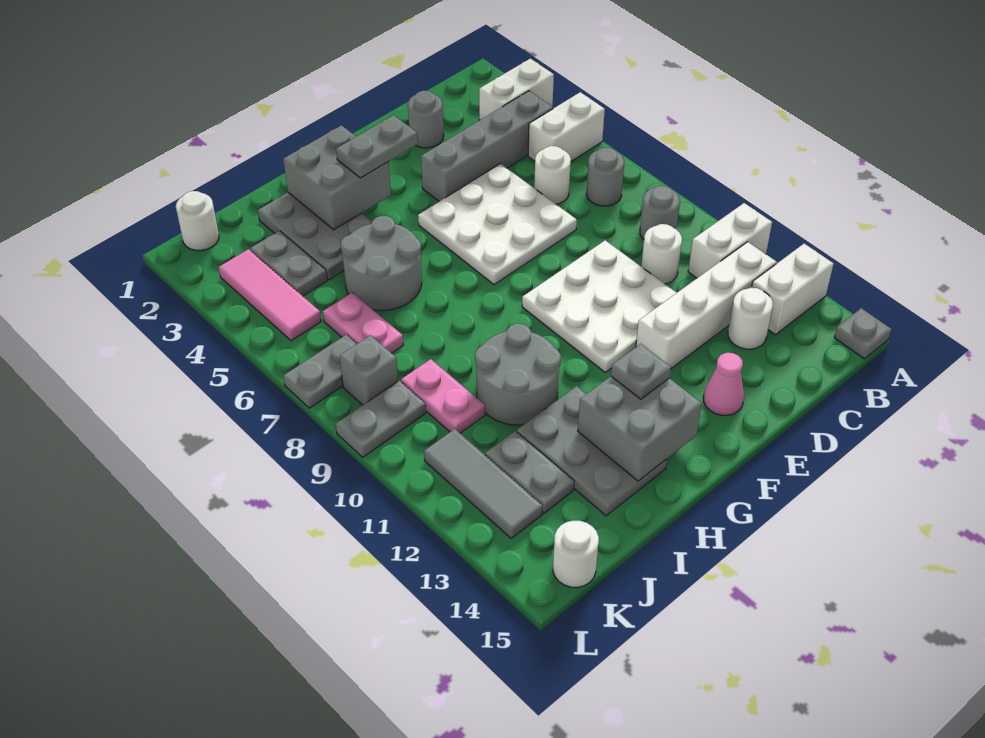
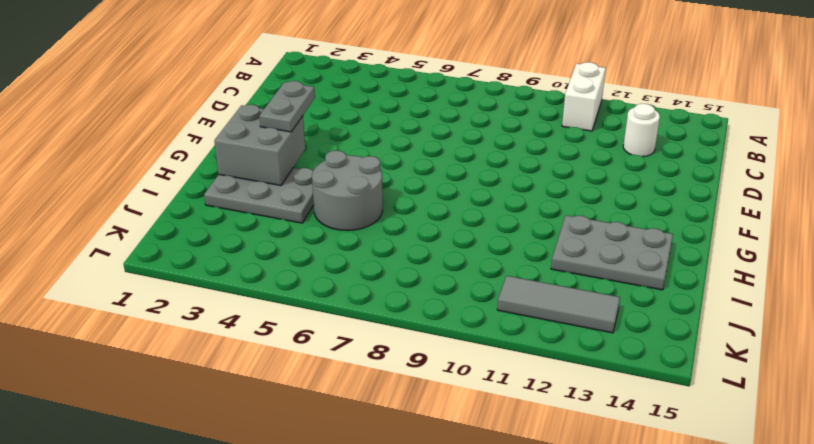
none -> white brick A3:B3 level 1
none -> white brick A5:B5 level 1
none -> white brick A13:B13 level 1
none -> grey plate A15 level 1

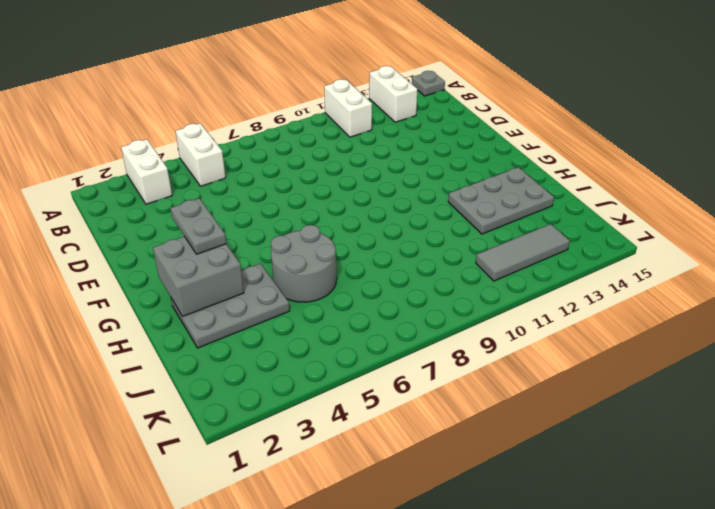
none -> grey brick B4:E4 level 1
none -> grey round brick B7 level 1
none -> grey round brick B9 level 1
none -> white brick B12:E12 level 1

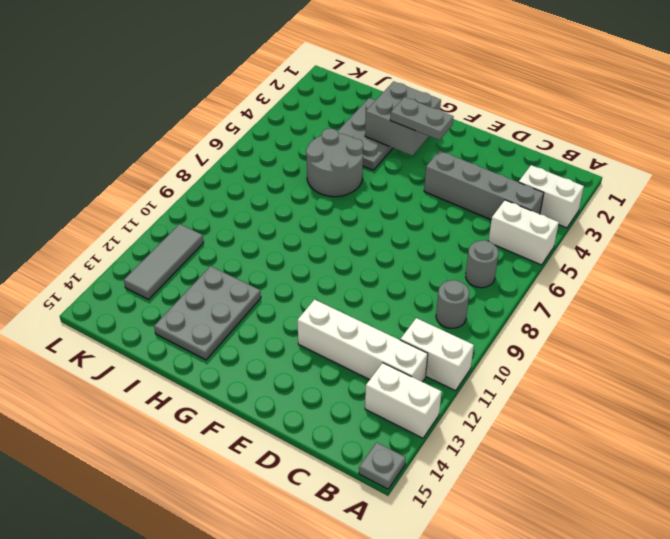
none -> white round brick C6 level 1
none -> white round brick C10 level 1
none -> white round brick C13 level 1
none -> grey round brick D2 level 1

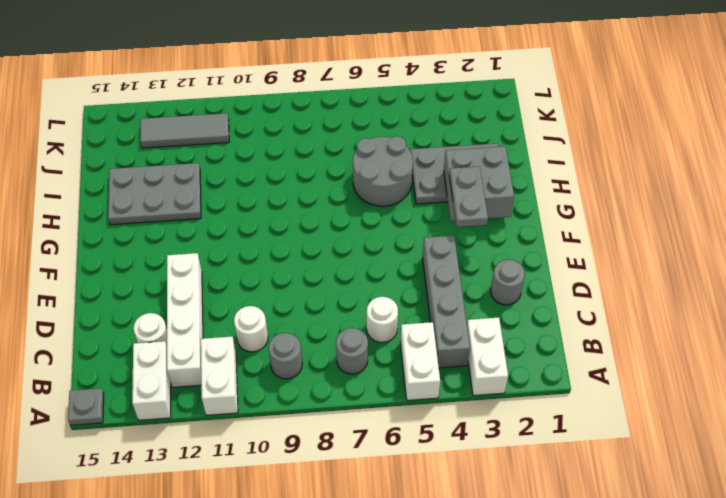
none -> white plate D5:F7 level 1
none -> white plate D9:F11 level 1
none -> pink cone E14 level 1
none -> grey round brick H10:I11 level 1

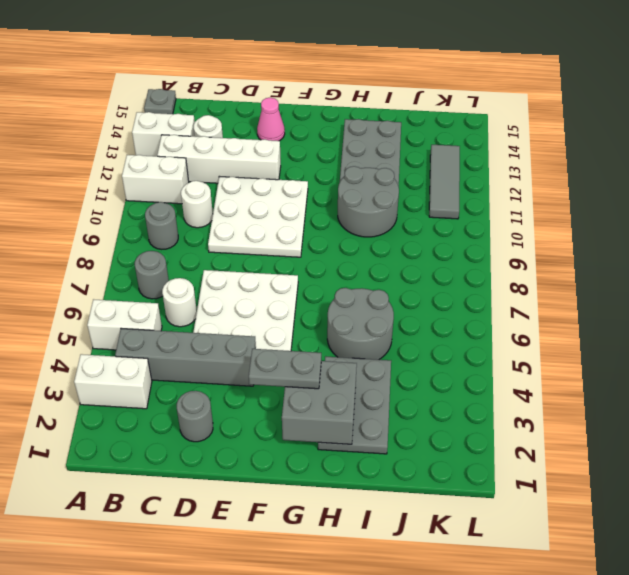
none -> grey plate J3:J4 level 1
none -> pink plate J6:J7 level 1
none -> pink plate J9:J10 level 1
none -> grey plate J12:J13 level 1

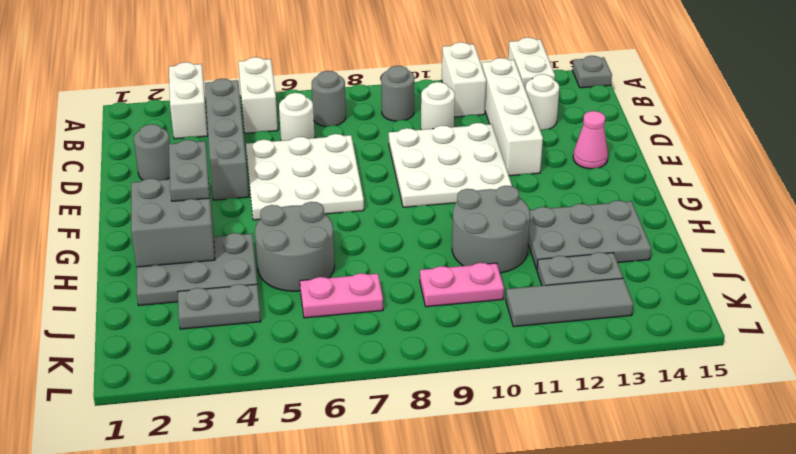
none -> white round brick K1 level 1
none -> pink tile K3:K5 level 1
none -> grey plate K7:L7 level 1
none -> grey brick K8 level 1

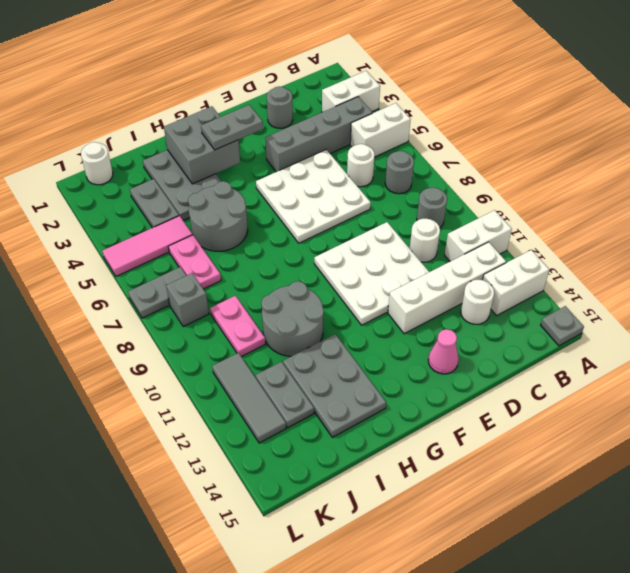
pink tile J5:L5 level 1 -> pink tile K3:K5 level 1
none -> grey plate K9:L9 level 1
none -> white round brick K15 level 1
none -> grey brick G13:H14 level 2
none -> grey plate G13 level 3

